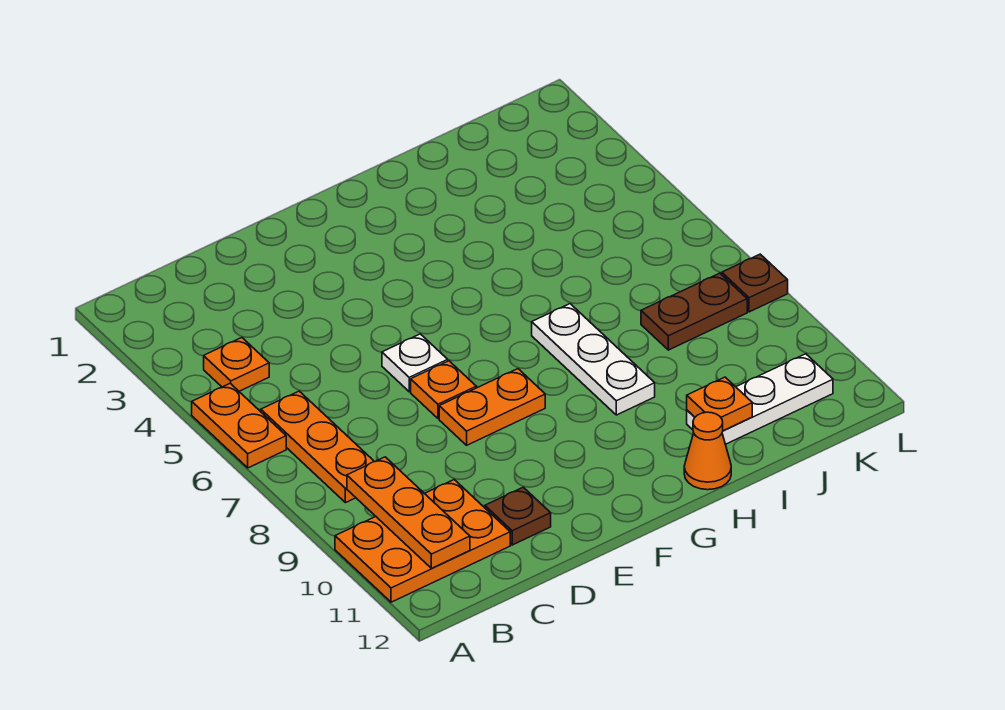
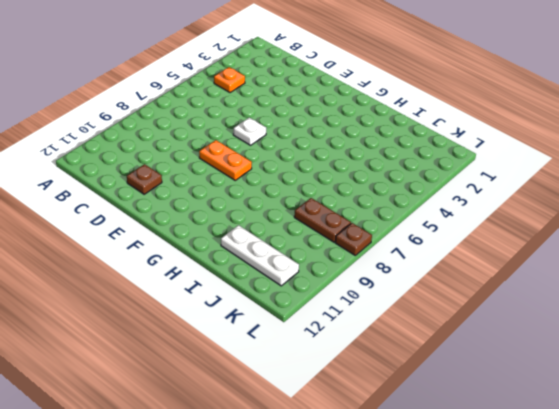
none -> orange plate A5:A6 level 1
none -> orange plate A10:C11 level 1
none -> orange plate B6:B8 level 1

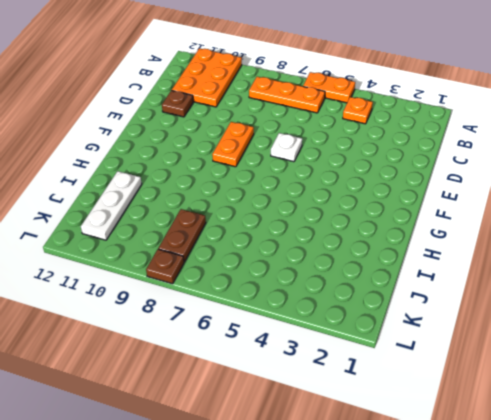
none -> orange plate E7 level 1
none -> white plate H7:H9 level 1
none -> orange cone H12 level 1

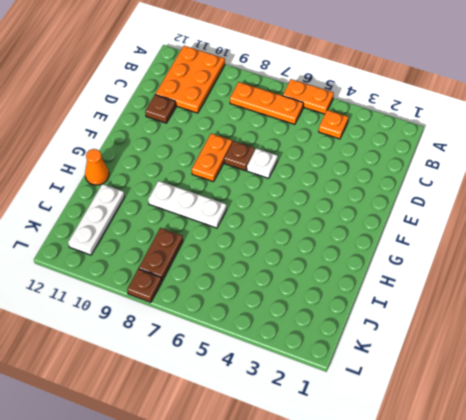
brown plate E7 level 1 -> orange plate E7 level 1
none -> orange plate B9:B11 level 2
none -> orange plate I11 level 2

